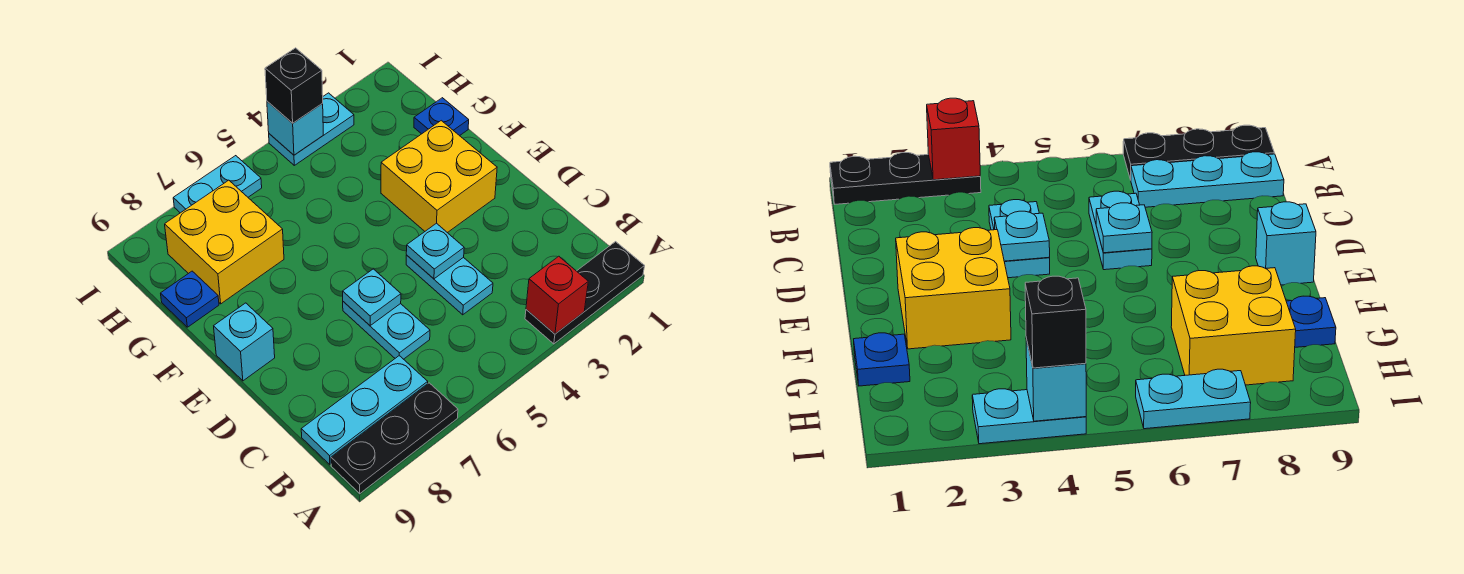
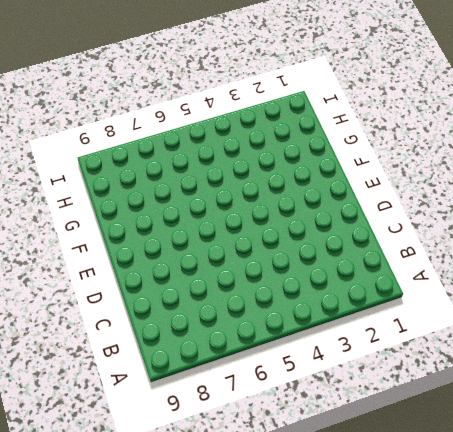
none -> black plate A1:A3 level 1
none -> black plate A7:A9 level 1
none -> cyan plate B7:B9 level 1

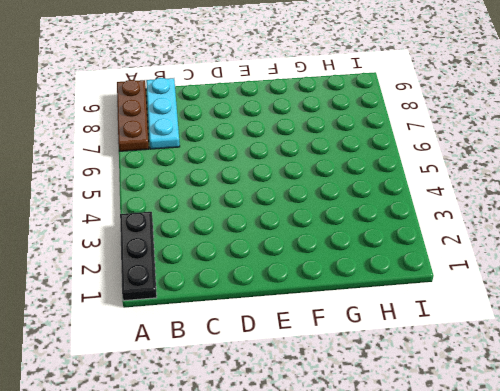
brown plate A7:A9 level 1 -> black plate A7:A9 level 1
none -> cyan plate C4:D4 level 1
none -> cyan plate C6:D6 level 1
none -> yellow brick E2:F3 level 1

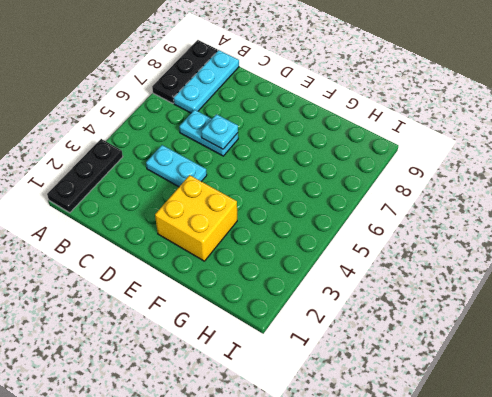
none -> cyan brick E9 level 1
none -> blue plate G1 level 1
none -> yellow brick G7:H8 level 1

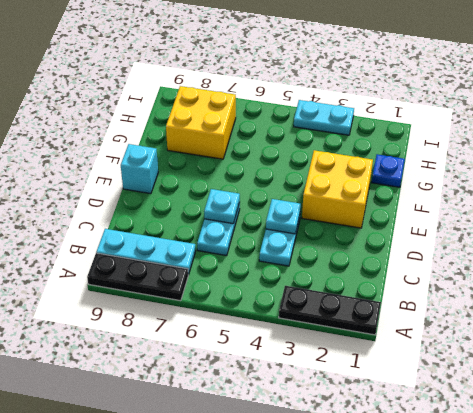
none -> blue plate G9 level 1
none -> cyan plate I6:I7 level 1
none -> red brick A3 level 2

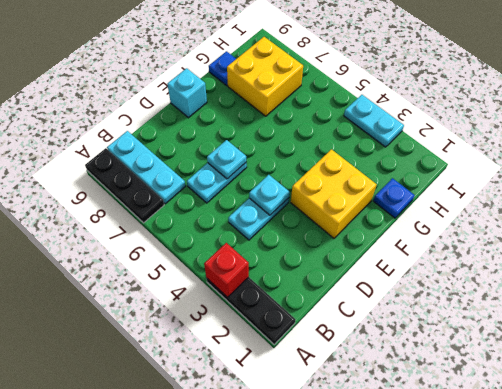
none -> cyan plate I6:I7 level 1
none -> cyan brick I4 level 2
none -> black brick I4 level 3

